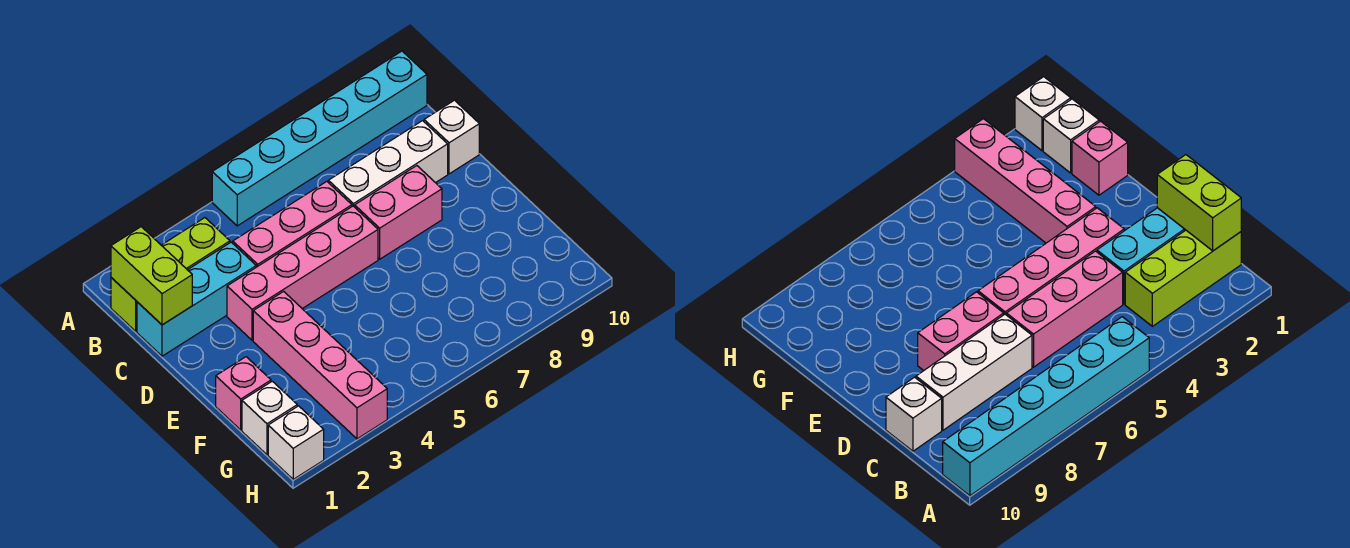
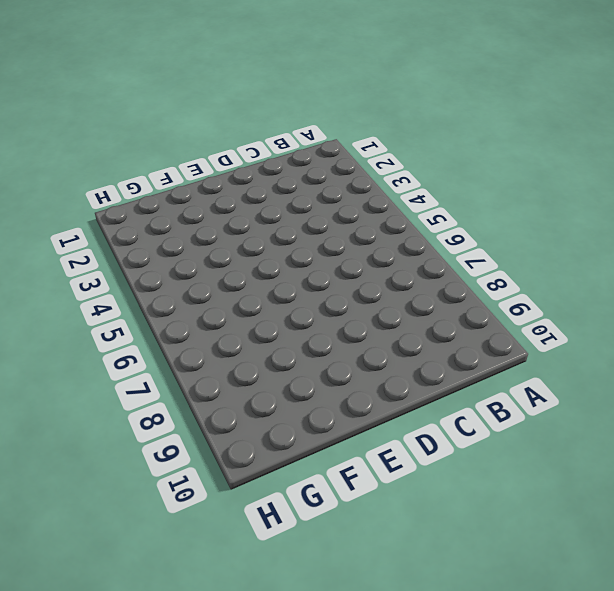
none -> cyan brick A5:A10 level 1
none -> lime brick B1:B3 level 1
none -> cyan brick C1:C3 level 1

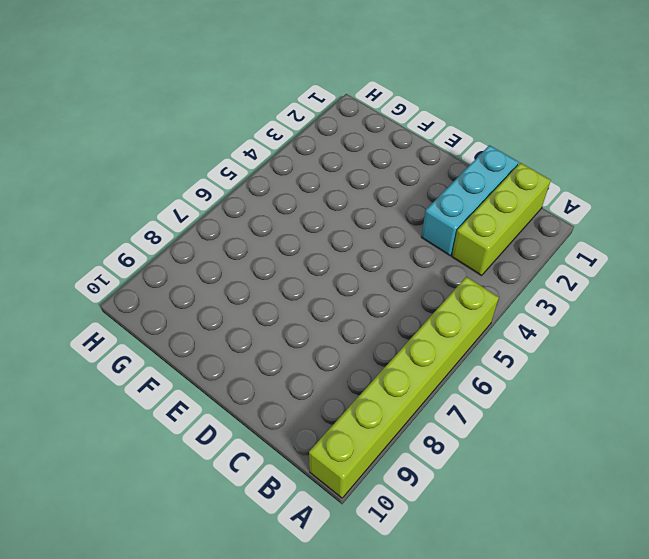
lime brick A5:A10 level 1 -> cyan brick A5:A10 level 1
none -> pink brick C4:C6 level 1
none -> white brick C7:C9 level 1
none -> white brick C10 level 1

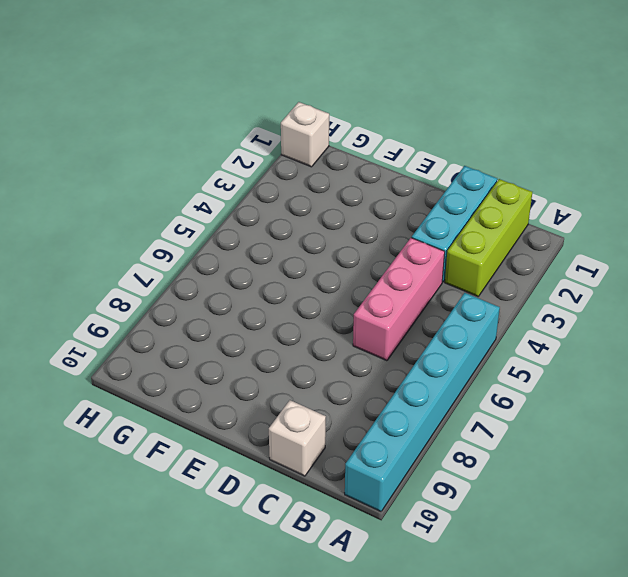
none -> white brick C7:C9 level 1
none -> pink brick D3:D6 level 1
none -> pink brick D7:D8 level 1

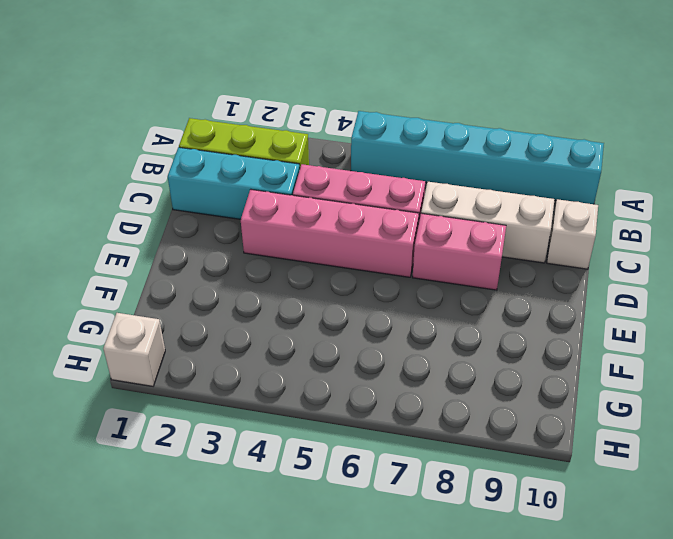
none -> pink brick E3:H3 level 1
none -> pink brick F1 level 1
none -> white brick G1 level 1

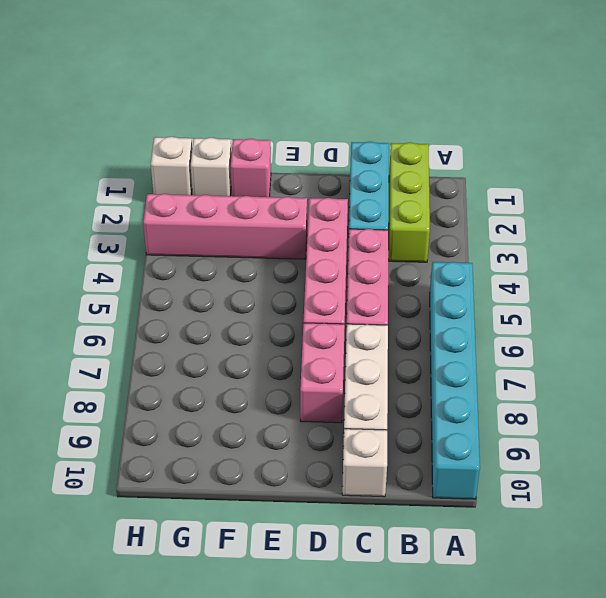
none -> lime brick B1:C1 level 2

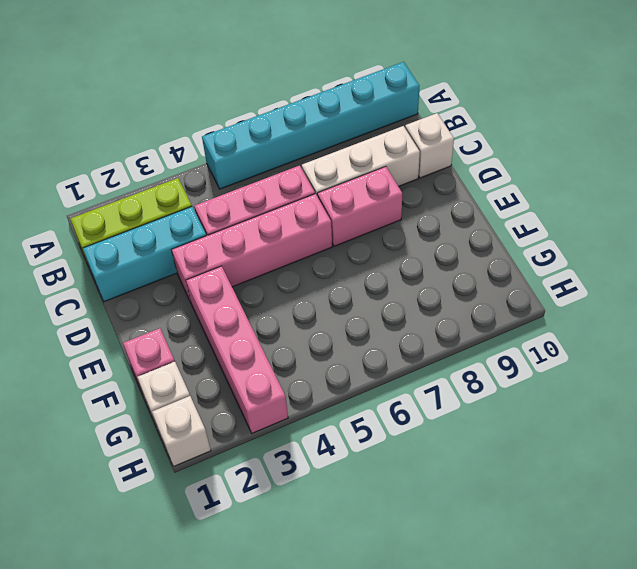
none -> lime brick B1:C1 level 2

